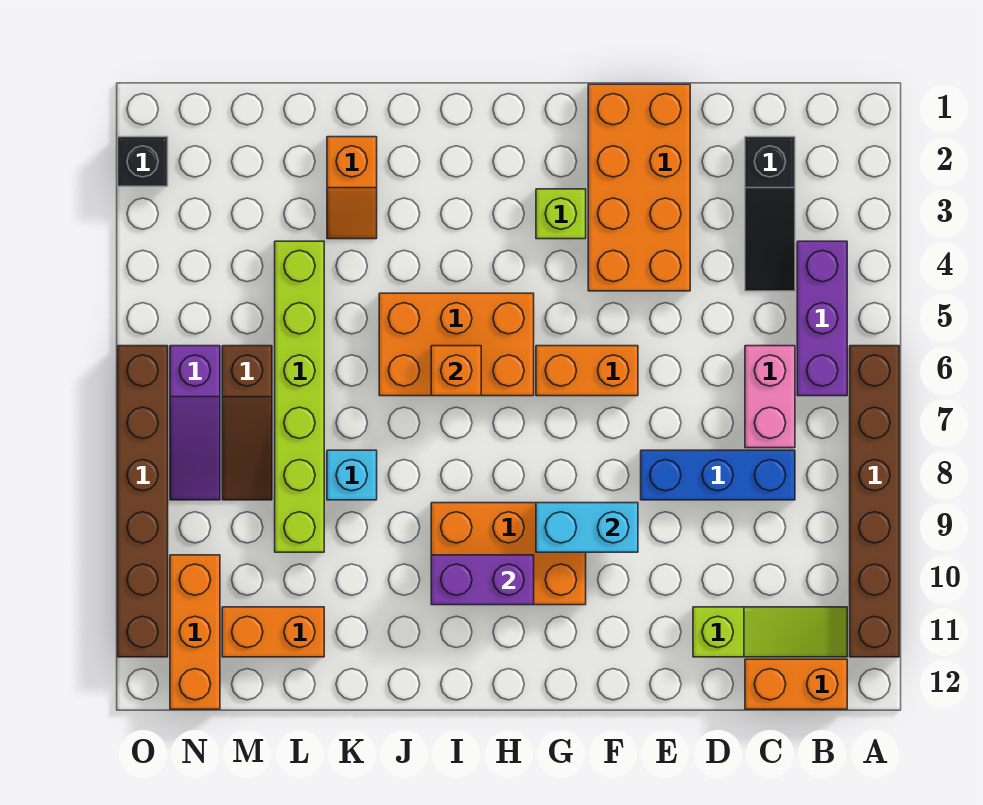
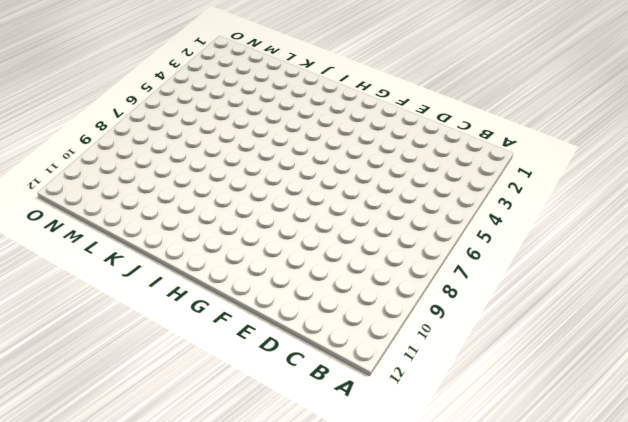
none -> brown brick A6:A11 level 1
none -> purple brick B4:B6 level 1
none -> lime slope B11:D11 level 1 top D

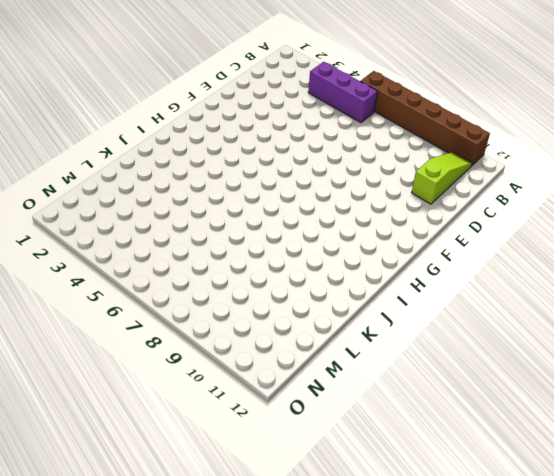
none -> orange brick B12:C12 level 1
none -> black slope C2:C4 level 1 top 2
none -> pink brick C6:C7 level 1

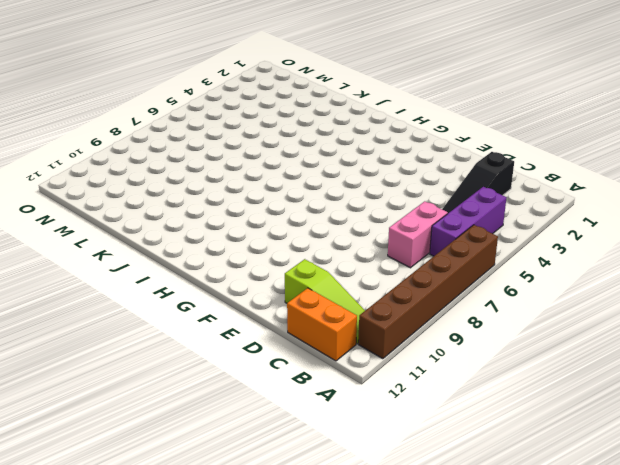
none -> blue brick C8:E8 level 1
none -> orange brick E1:F4 level 1
none -> orange brick F6:G6 level 1

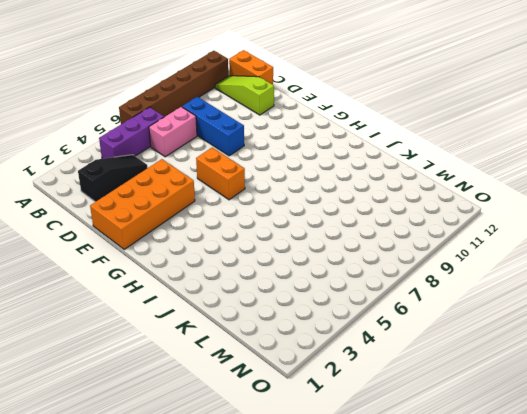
none -> lime brick G3 level 1
none -> orange brick G9:I10 level 1
none -> orange brick H5:J6 level 1

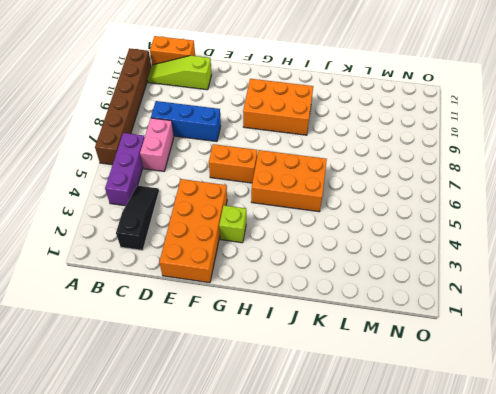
none -> orange slope K2:K3 level 1 top 2
none -> cyan brick K8 level 1
none -> lime brick L4:L9 level 1

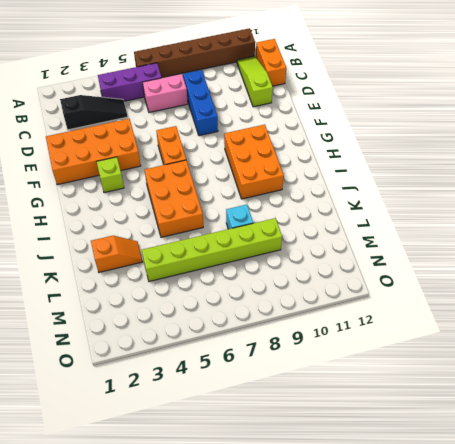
none -> orange brick L11:M11 level 1
none -> brown slope M6:M8 level 1 top 6
none -> purple slope N6:N8 level 1 top 6

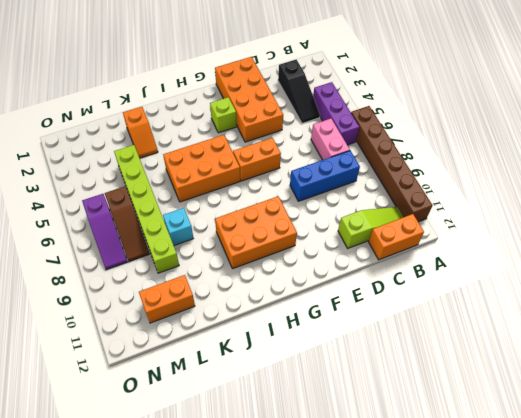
none -> orange brick N10:N12 level 1
none -> black brick O2 level 1
none -> brown brick O6:O11 level 1

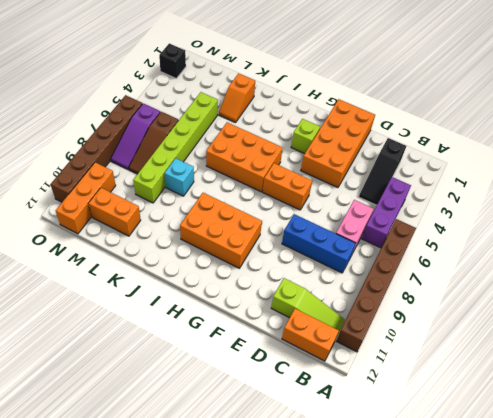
none -> cyan brick F9:G9 level 2
none -> purple brick H10:I10 level 2
none -> orange brick I6 level 2

